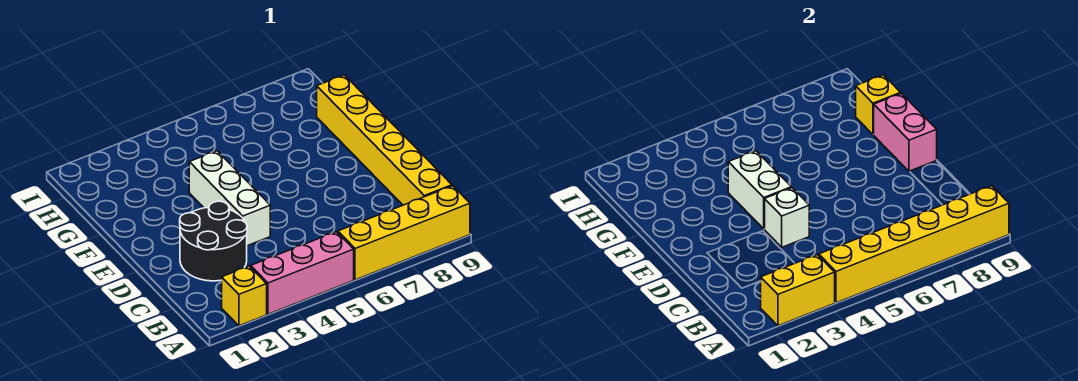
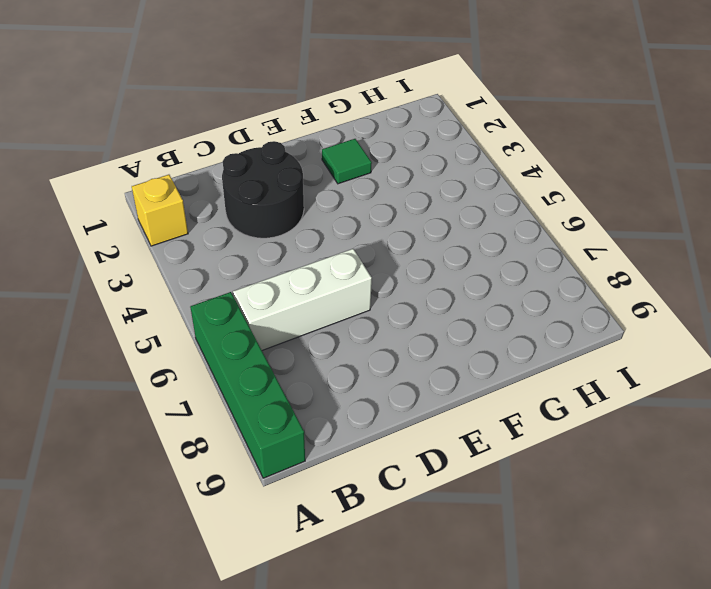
green brick A6:A9 level 1 -> yellow brick A6:A9 level 1
white brick B6:D6 level 1 -> white brick D4:F4 level 1
green tile F2 level 1 -> none
none -> pink brick A3:A5 level 1
none -> yellow brick B9:G9 level 1
none -> yellow brick A2:A3 level 2

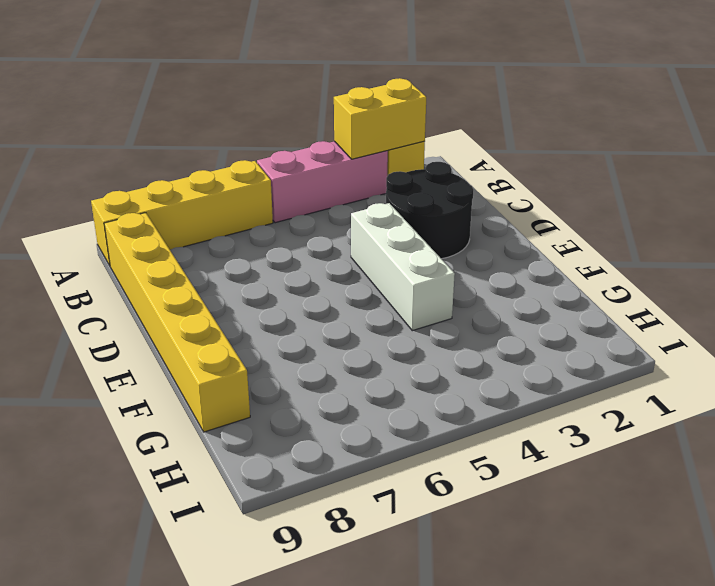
none -> yellow brick A4:A9 level 2
none -> white brick D4 level 2
none -> white brick E4:F4 level 2

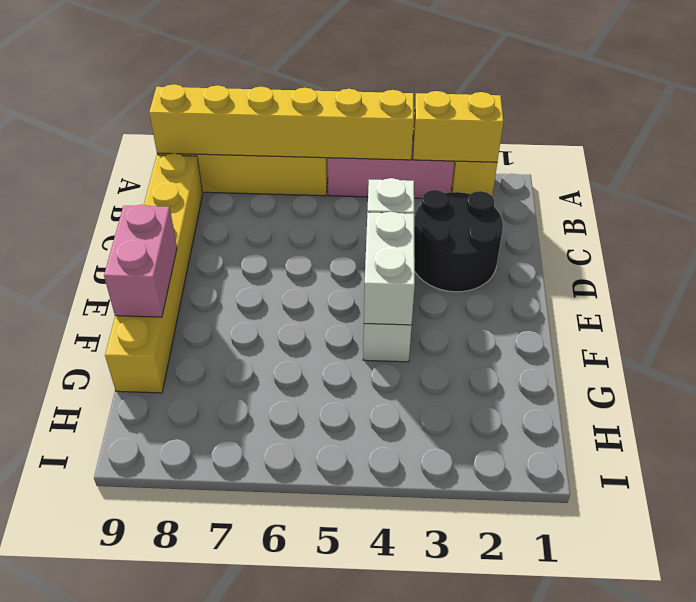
none -> yellow brick G9 level 2

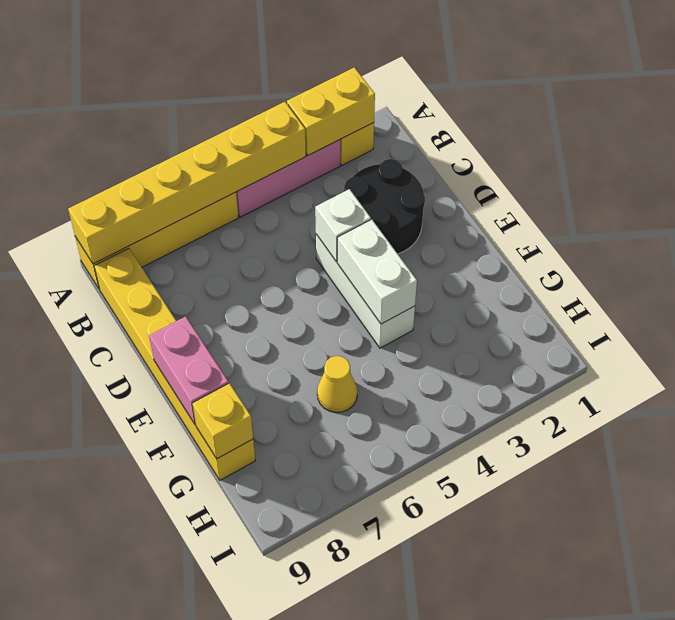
yellow cone G6 level 1 -> none

